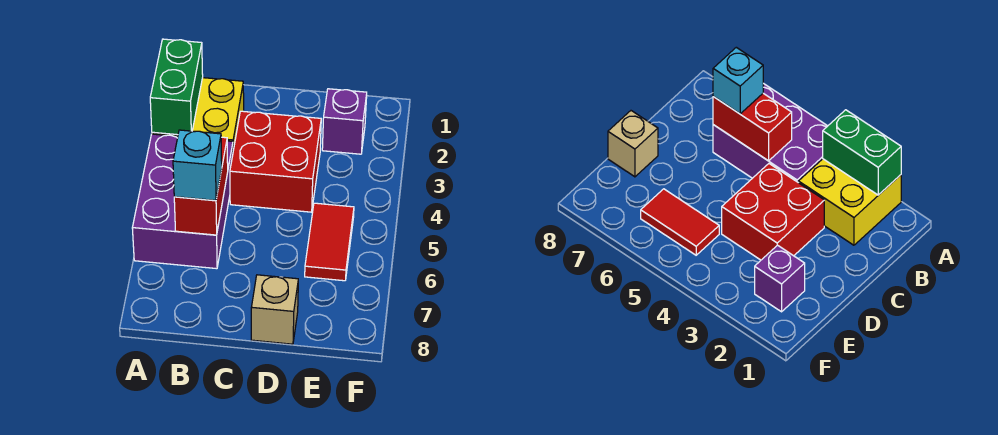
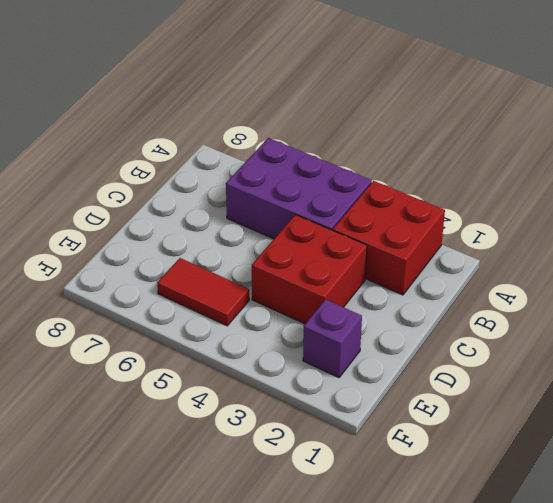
red brick A2:B3 level 1 -> yellow brick A2:B3 level 1
none -> tan brick D8 level 1
none -> green brick A2:A3 level 2

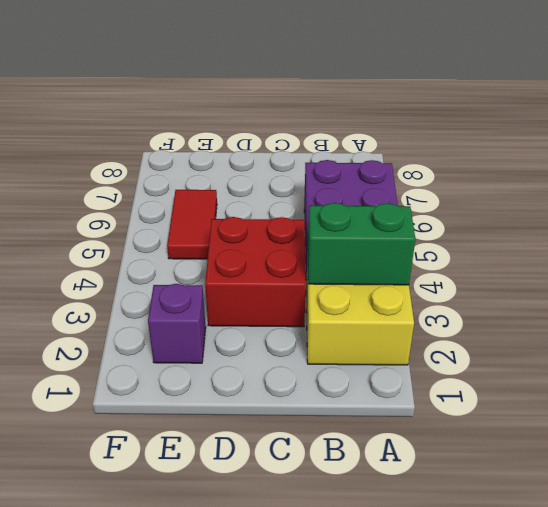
green brick A3:B3 level 2 -> green brick A2:A3 level 2
none -> tan brick D8 level 1
none -> red brick B5:B6 level 2

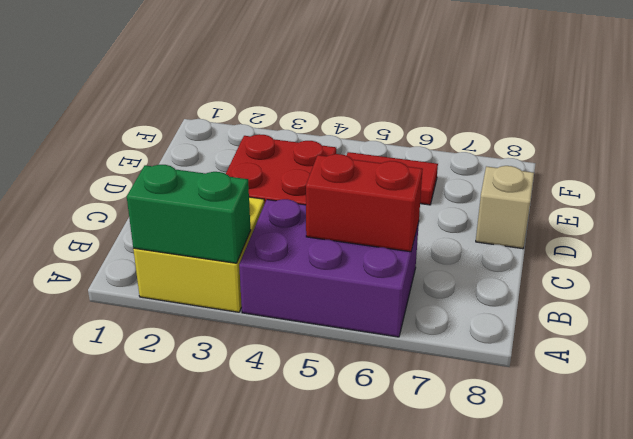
none -> purple brick E2 level 1
none -> cyan brick B6 level 3

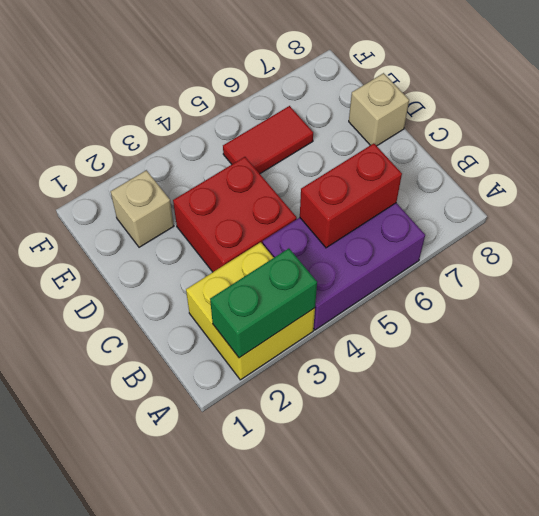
tan brick E2 level 1 -> purple brick E2 level 1
none -> cyan brick B6 level 3

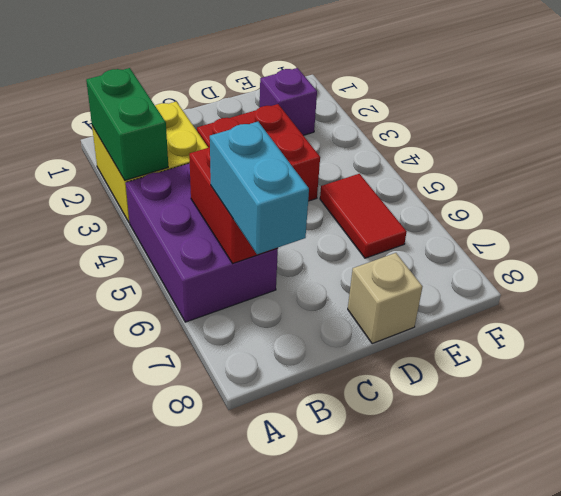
cyan brick B6:B7 level 3 -> cyan brick B6 level 3

